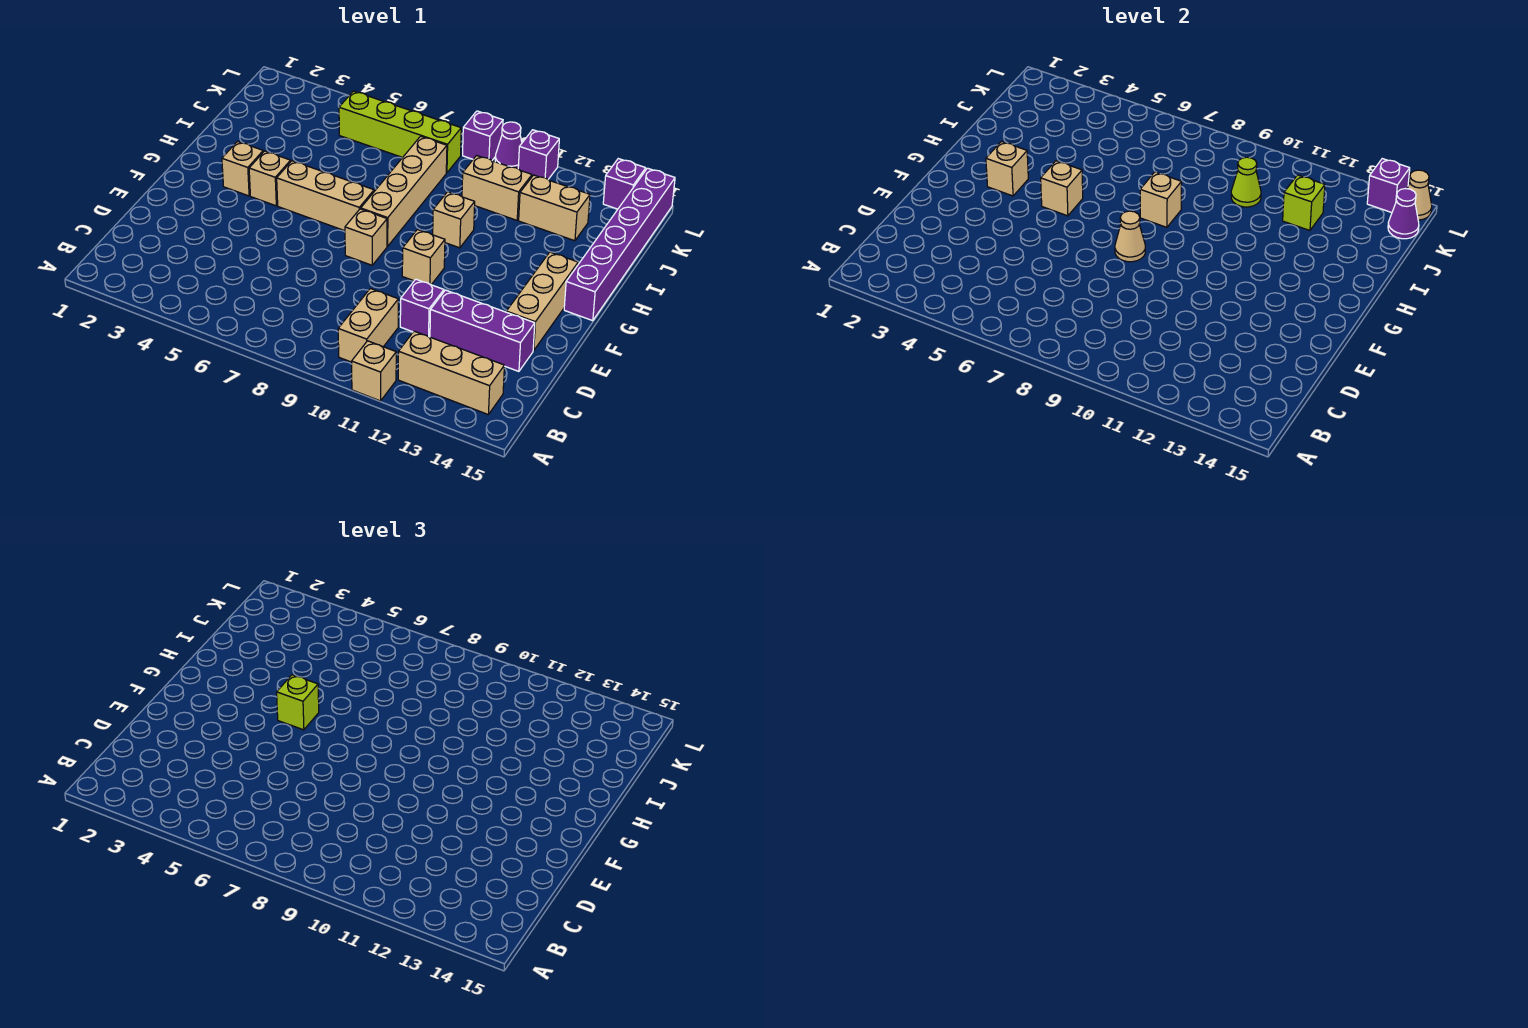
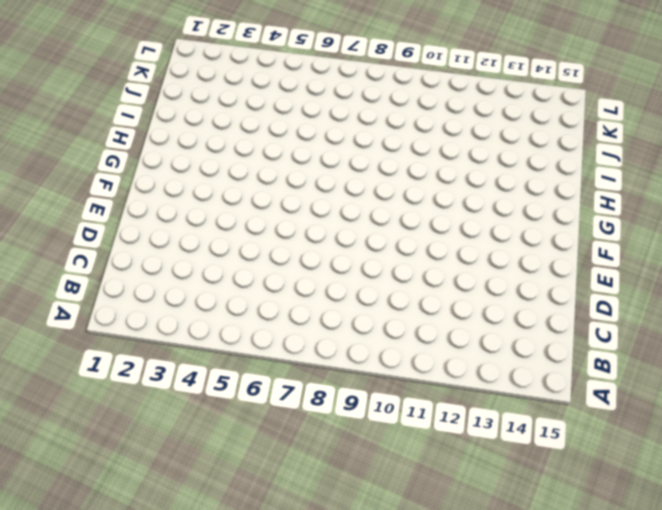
none -> tan brick A11 level 1
none -> tan brick B10:C10 level 1
none -> tan brick B12:B14 level 1
none -> purple brick D11 level 1

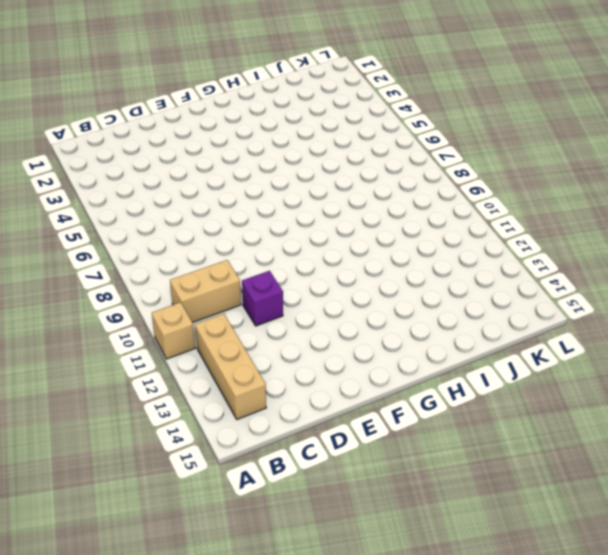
none -> purple brick D12:D14 level 1
none -> tan brick E14:G14 level 1
none -> tan brick F8 level 1
none -> tan brick F10 level 1

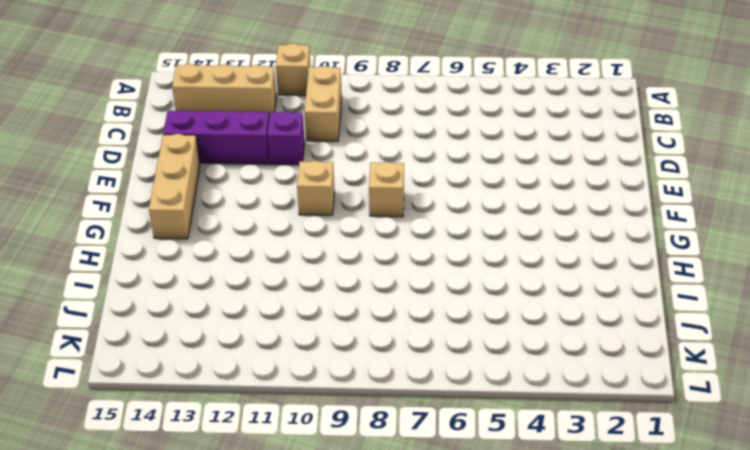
none -> tan brick G3 level 1
none -> tan brick G4 level 1
none -> tan brick G5:G7 level 1
none -> tan brick G8:J8 level 1

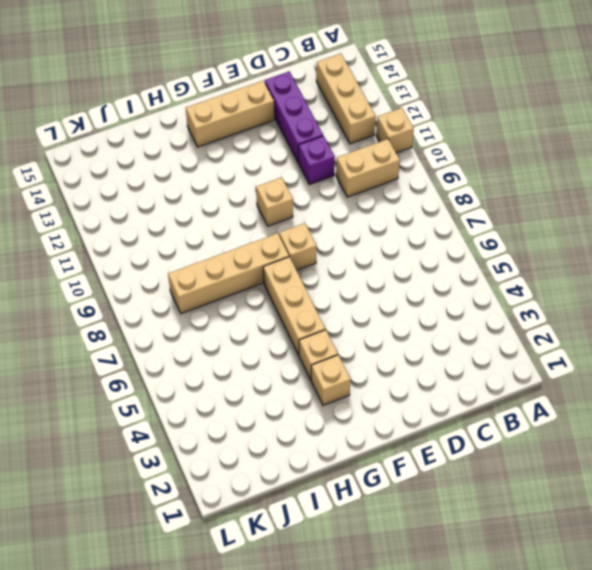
none -> purple brick G15:L15 level 1
none -> tan brick H10 level 1
none -> tan brick J10:J11 level 1
none -> tan brick J12:J13 level 1

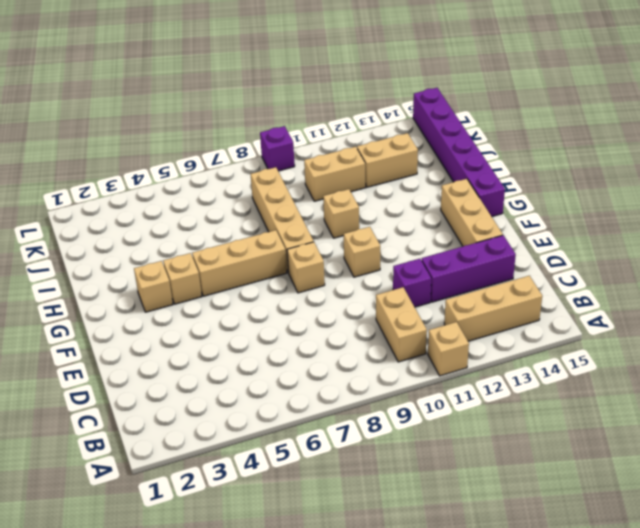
none -> lime brick K5:K8 level 1
none -> purple cone L10 level 1
none -> purple brick L11 level 1
none -> purple brick L14 level 1

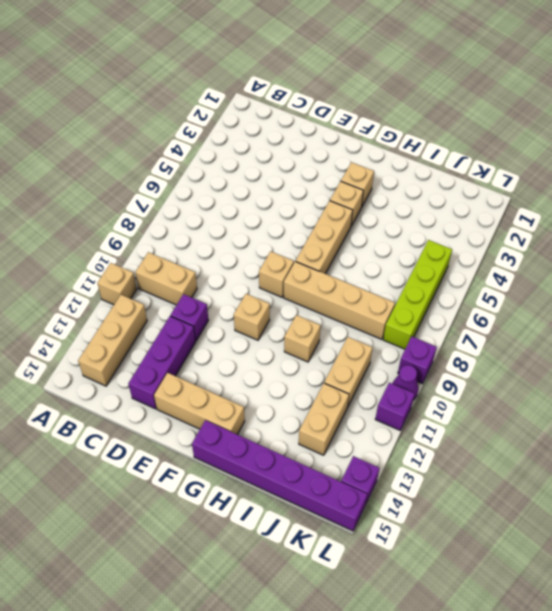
none -> tan cone F8 level 2
none -> tan brick G3 level 2
none -> tan brick G5 level 2
none -> tan brick H8 level 2

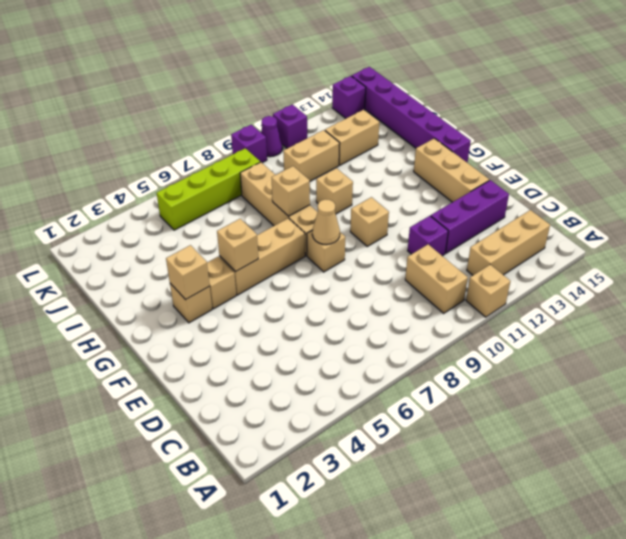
none -> lime cone J10 level 2
none -> lime brick J12 level 2
none -> purple cone K15 level 2
none -> purple brick L14 level 2

